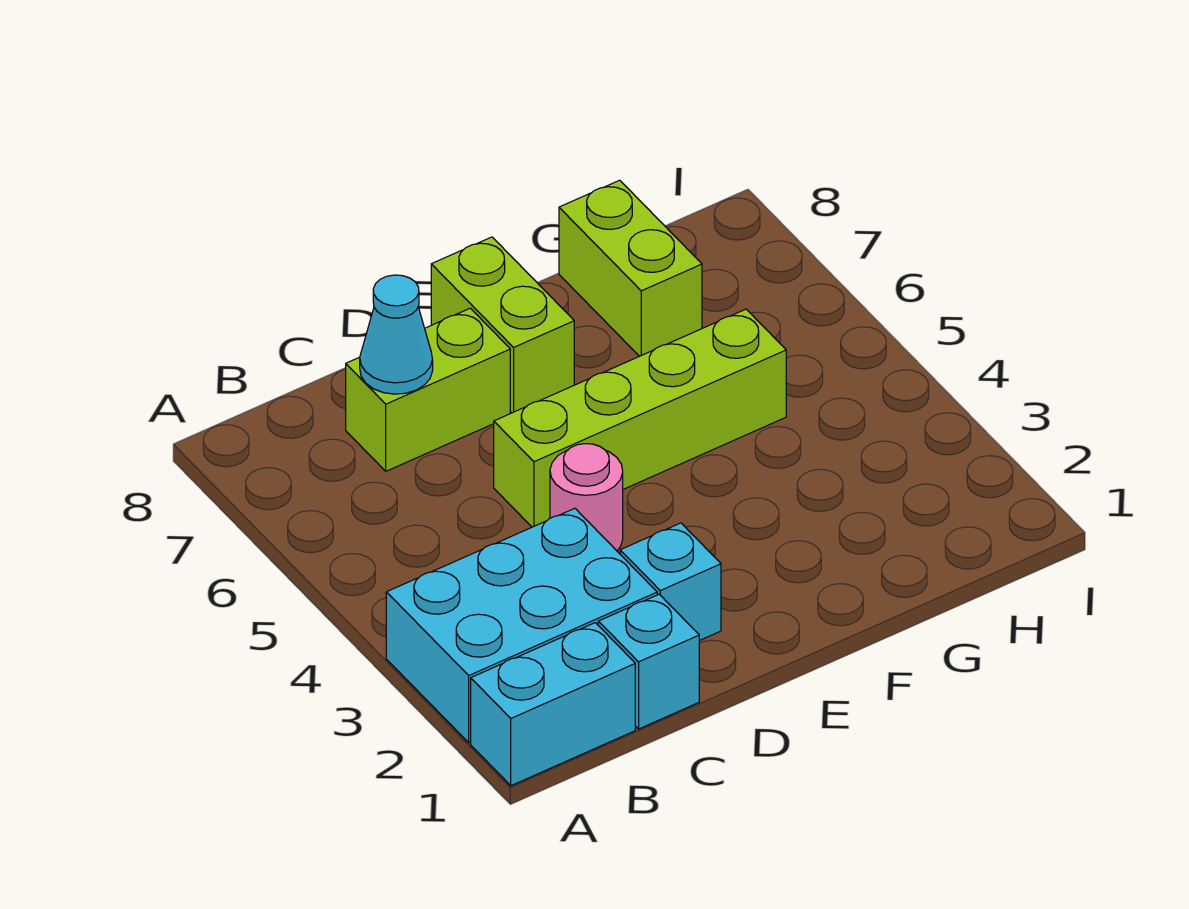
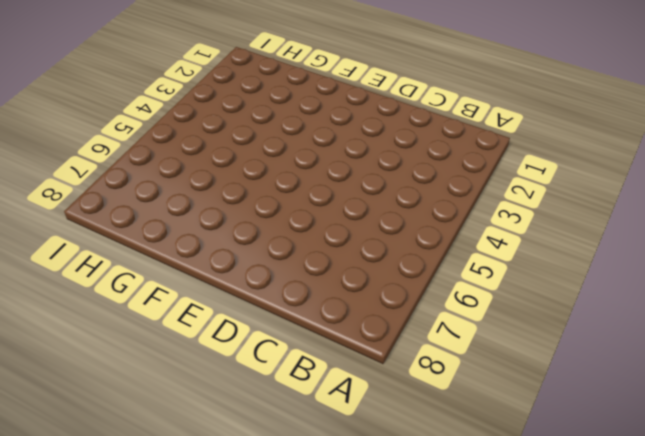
none -> cyan brick A1:B1 level 1
none -> cyan brick A2:C3 level 1

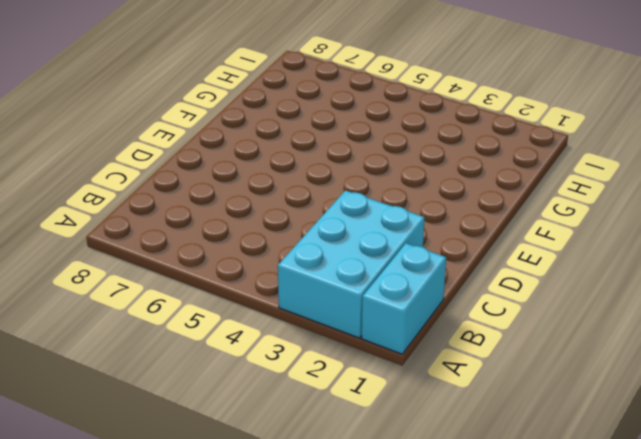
none -> cyan brick C1 level 1
none -> lime brick C7:D7 level 1

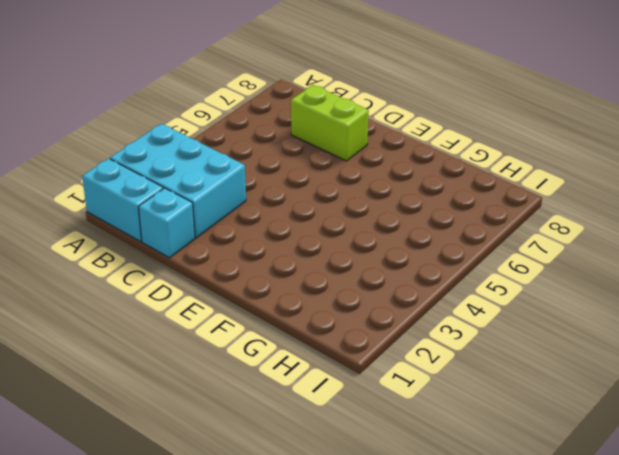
none -> cyan brick D2 level 1
none -> pink round brick D4 level 1

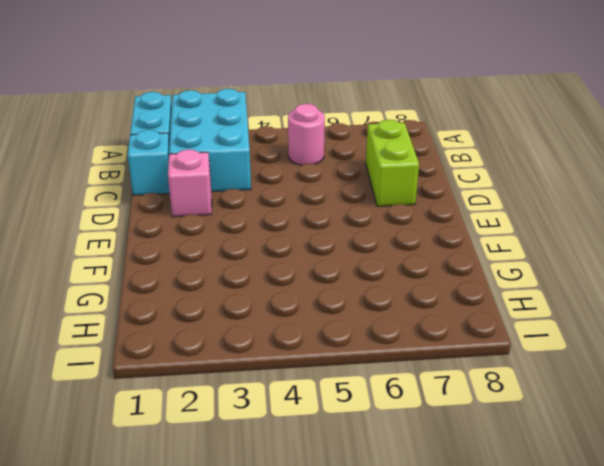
pink round brick B5 level 1 -> pink round brick D4 level 1
pink brick D2 level 1 -> cyan brick D2 level 1
none -> lime brick D5:G5 level 1
none -> lime brick E7:E8 level 1

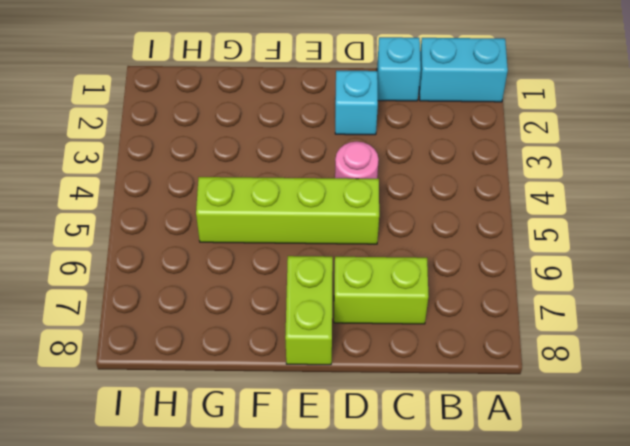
none -> cyan brick A2:C3 level 1
none -> lime brick G7:G8 level 1

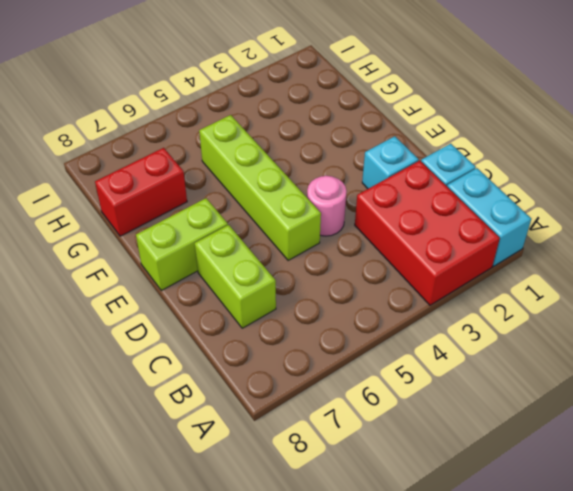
red brick A2:C3 level 1 -> cyan brick A2:C3 level 1
red brick G7:G8 level 1 -> lime brick G7:G8 level 1
none -> cyan cone C7 level 2

